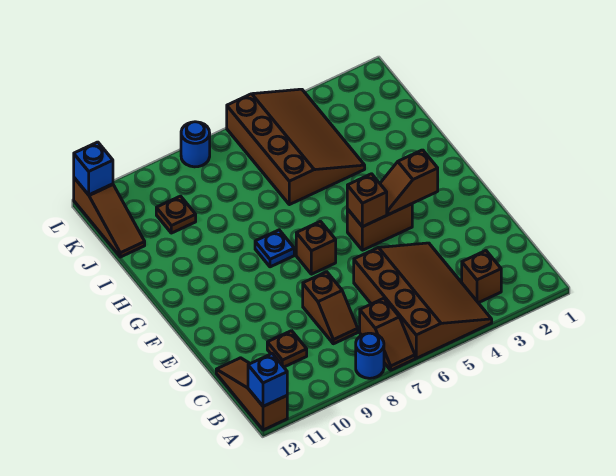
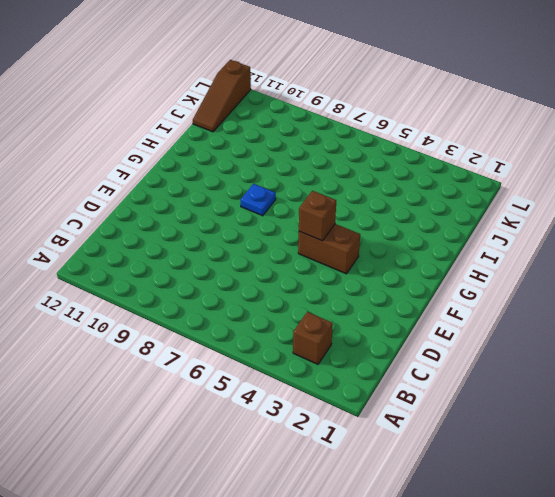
none -> brown slope A4:D6 level 1 top 6
none -> brown slope A7:B7 level 1 top B
none -> blue round brick A8 level 1

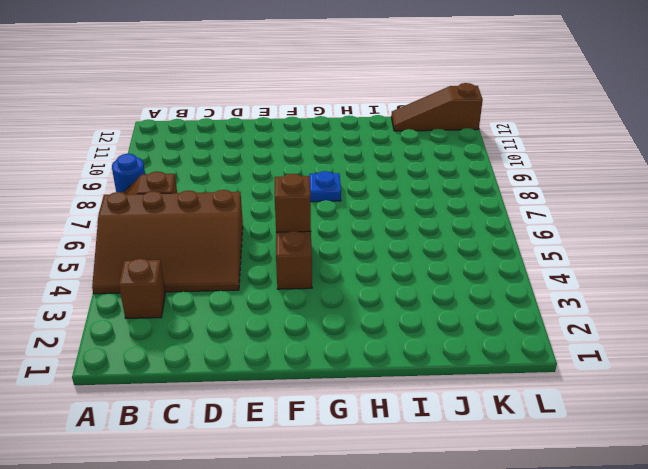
none -> brown slope A12:C12 level 1 top A
none -> brown slope C8:D8 level 1 top D
none -> brown plate C10 level 1

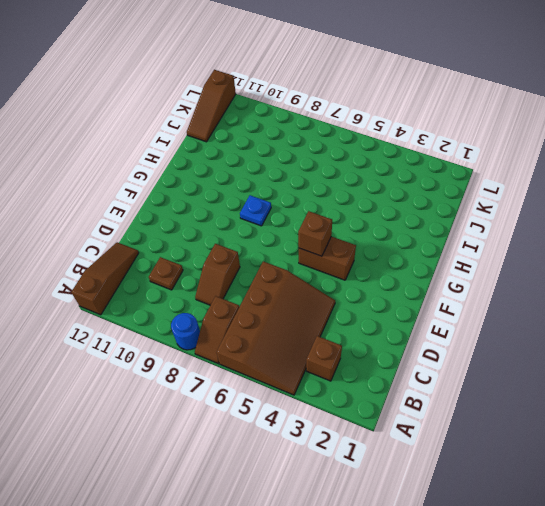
none -> brown brick F7 level 1
none -> brown slope I4:L6 level 1 top 6
none -> brown plate J10 level 1

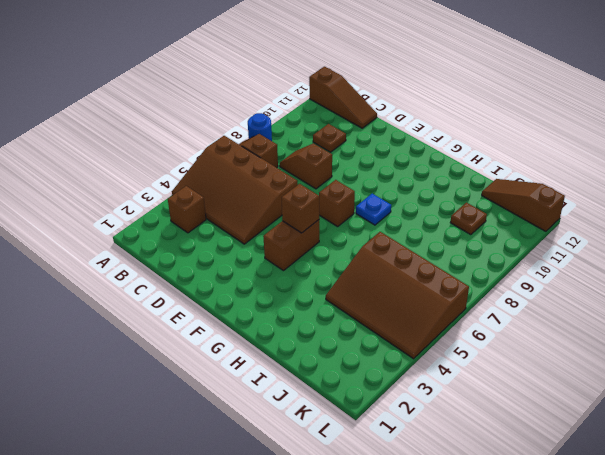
none -> blue round brick L8 level 1
none -> blue brick A12 level 2
none -> brown slope F3:F4 level 2 top 3

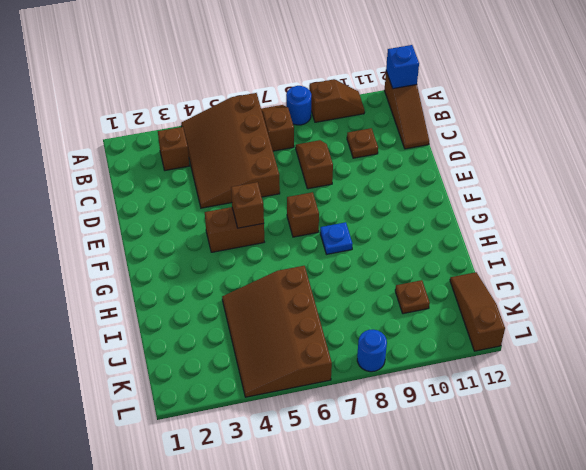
brown slope A9:A10 level 1 top 9 -> brown slope F3:F4 level 2 top 3
none -> blue brick L12 level 2

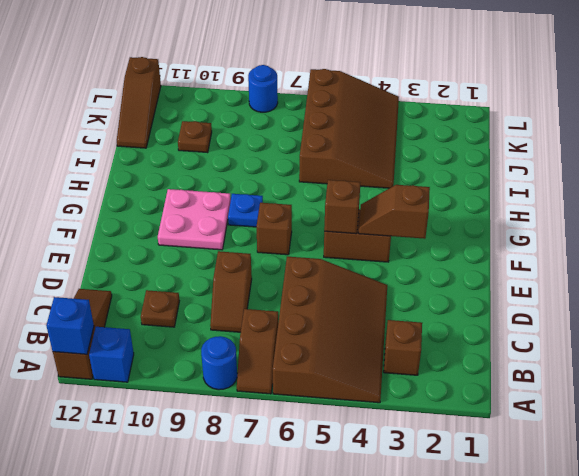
blue brick A11 level 1 -> blue brick L12 level 2
pink plate F9:G10 level 1 -> none

